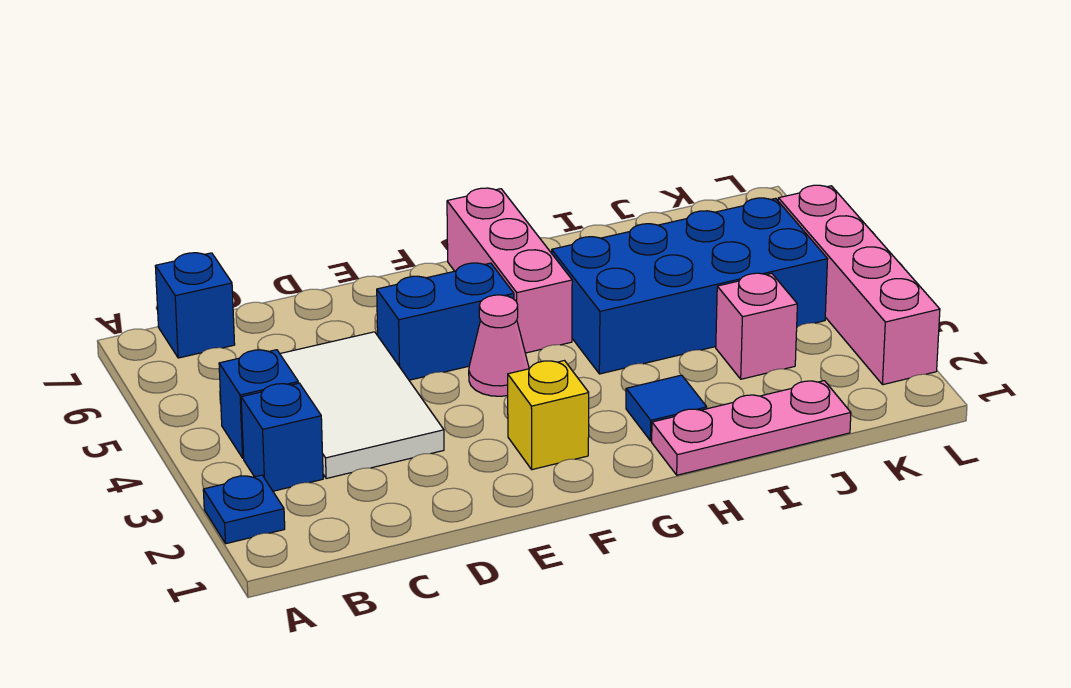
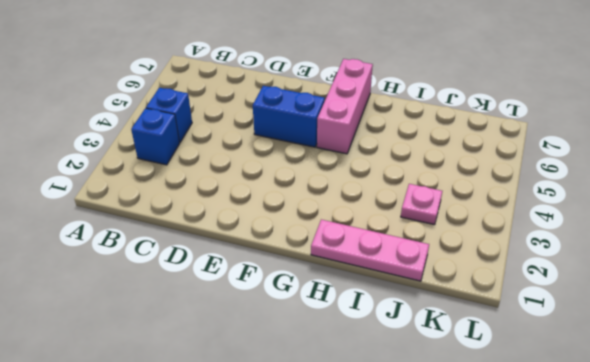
pink plate J3 level 1 -> pink brick J3 level 1
none -> blue plate A2 level 1
none -> blue brick B7 level 1
none -> white tile C3:D5 level 1

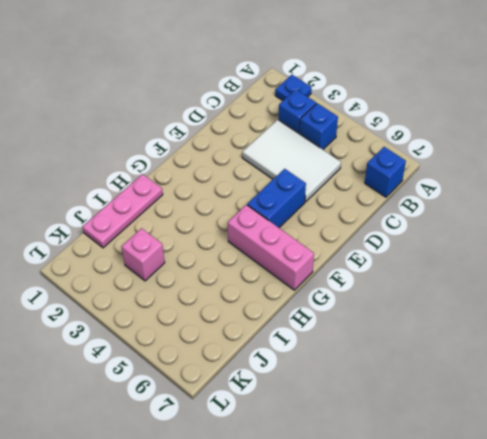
none -> yellow brick F2 level 1
none -> pink cone F4 level 1
none -> blue tile H2 level 1

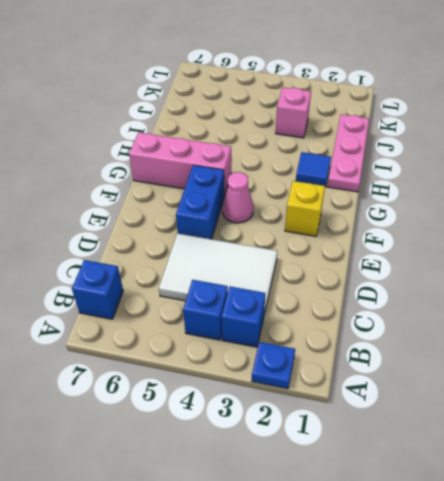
none -> blue brick H4:K5 level 1
none -> pink brick L2:L5 level 1

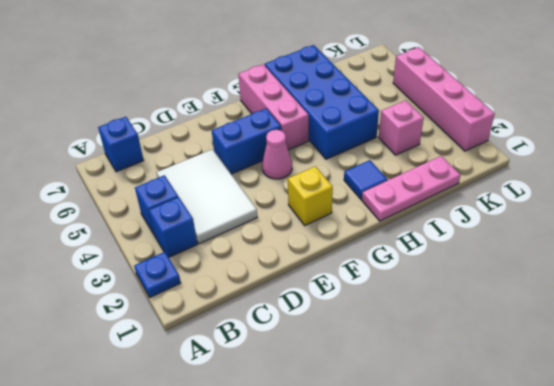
blue brick H4:I7 level 1 -> blue brick H4:K5 level 1

